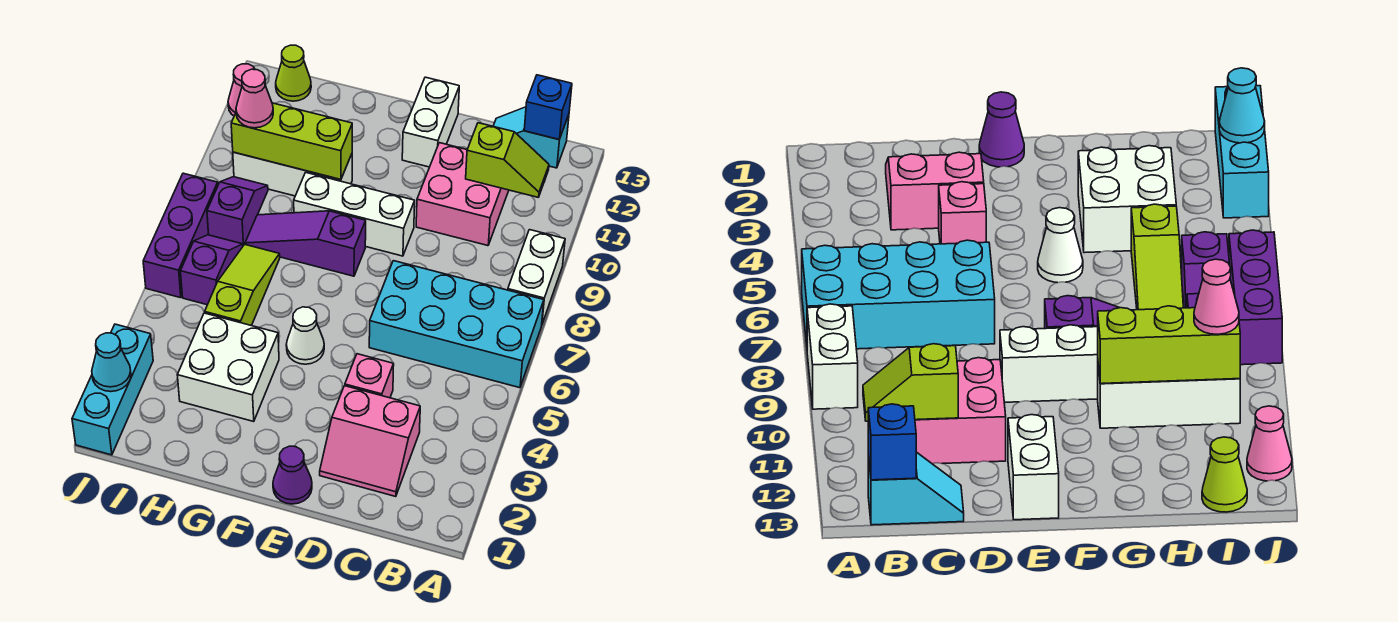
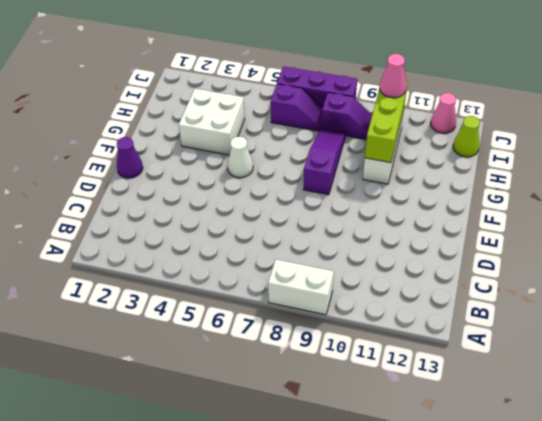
none -> cyan brick A6:D7 level 1
none -> cyan slope B13:C13 level 1 top B
none -> pink slope C2:D3 level 1 top 3

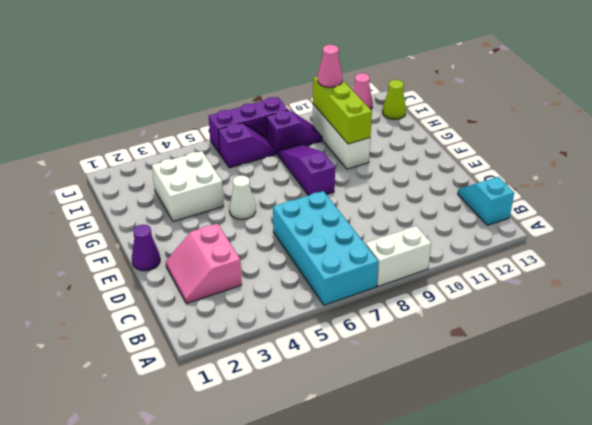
none -> pink brick C10:D11 level 1
none -> pink brick D4 level 1
none -> white brick E9:G9 level 1

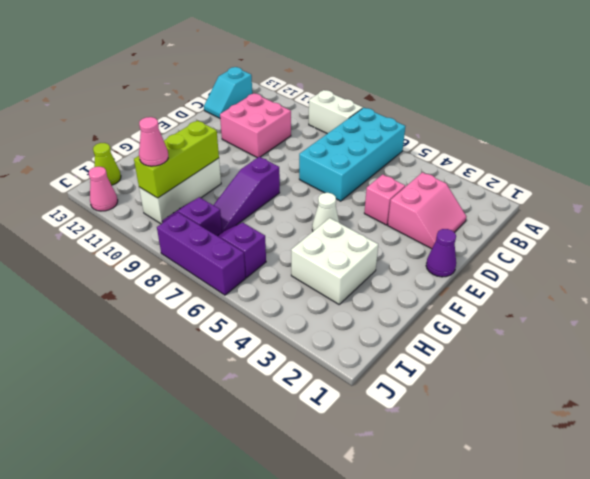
none -> white brick E9:G9 level 1
none -> white brick E12:E13 level 1
none -> lime slope H5:H7 level 1 top 5

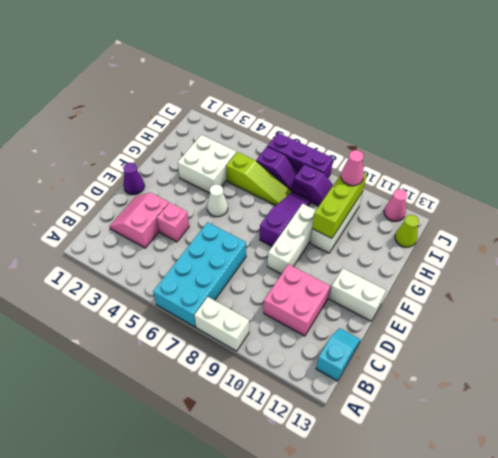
none -> cyan brick J1:J3 level 1
none -> lime slope B11:C11 level 2 top C
none -> blue brick B13 level 2

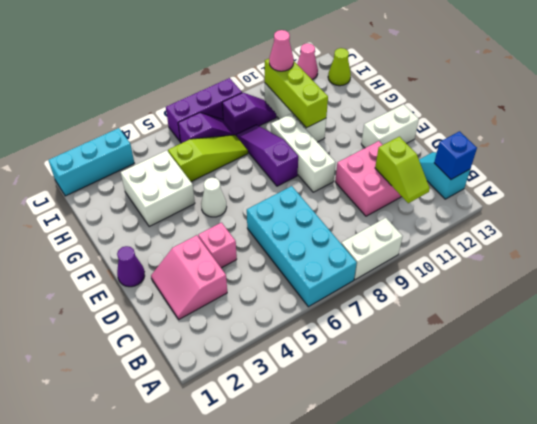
none -> cyan cone J2 level 2

